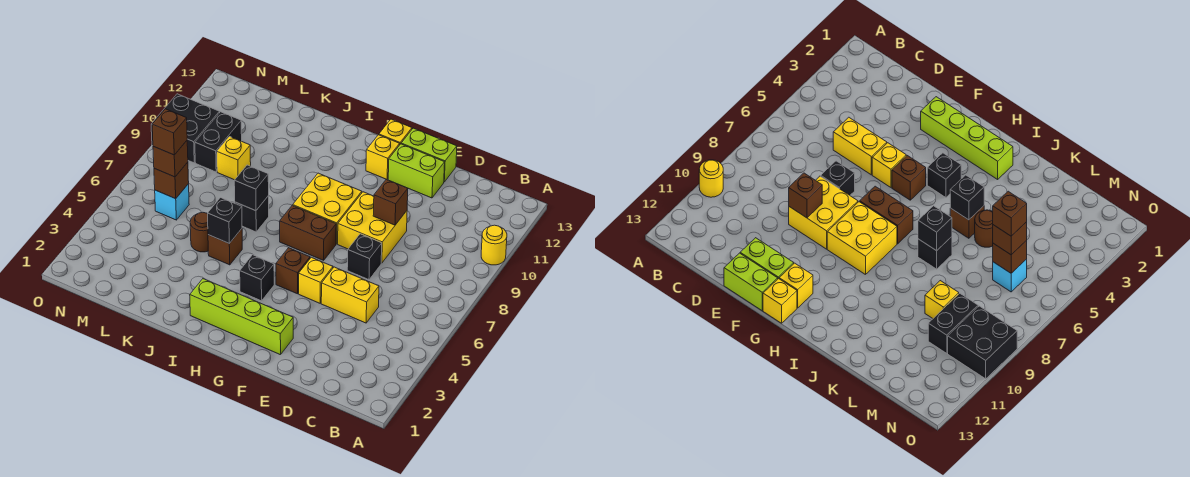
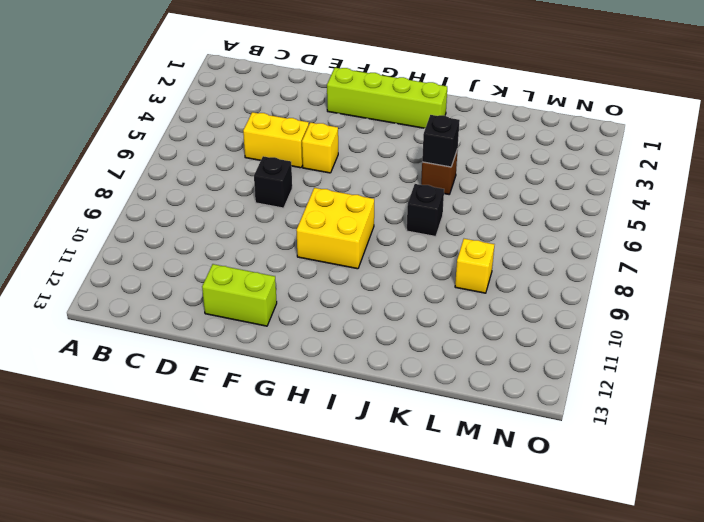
none -> yellow round brick A10 level 1
none -> yellow brick E8:F9 level 1
none -> lime brick E13:F13 level 1

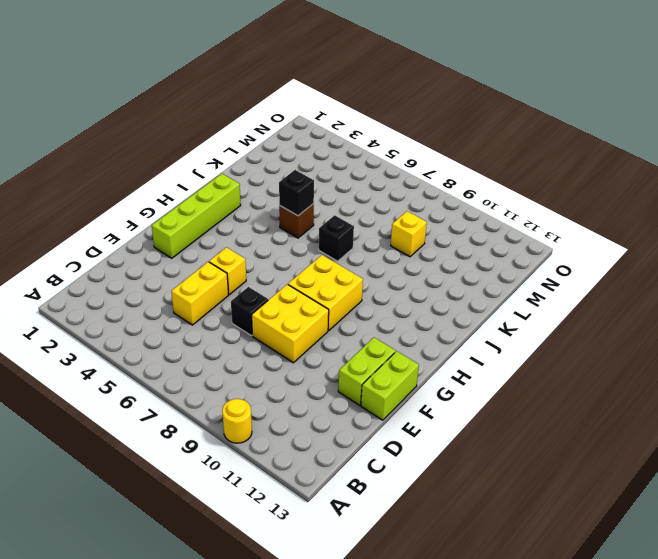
none -> brown brick G5 level 1
none -> brown brick G7:H7 level 1
none -> yellow brick G12 level 1

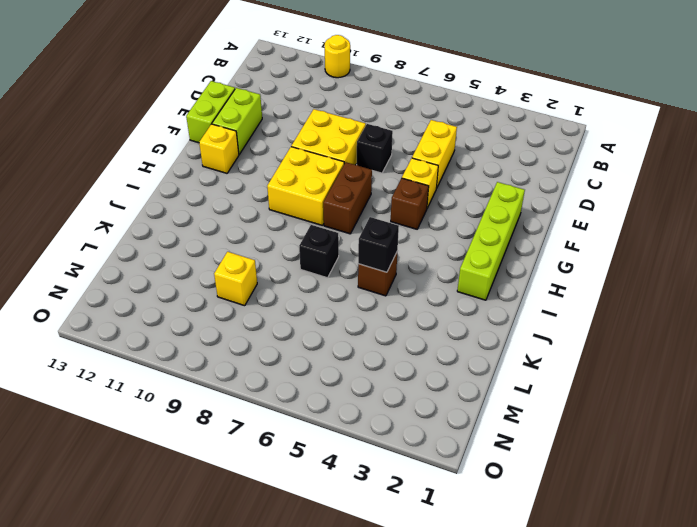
none -> yellow brick G13 level 1
none -> black brick H4 level 1
none -> brown round brick K5 level 1

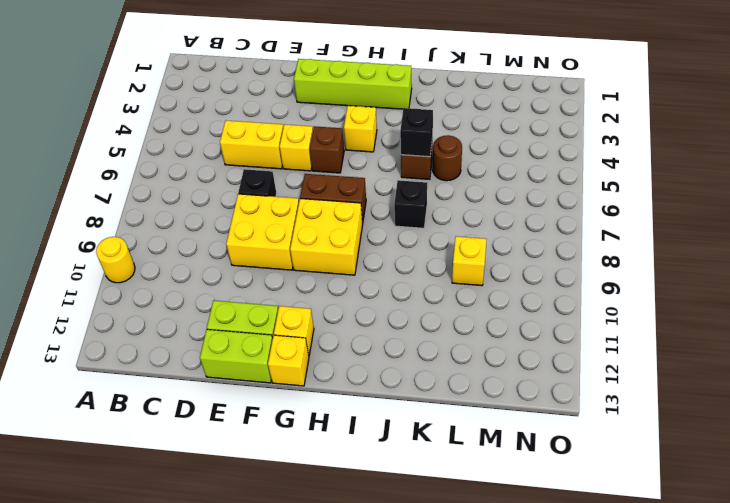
yellow brick H4 level 1 -> black brick H4 level 1
none -> cyan brick M6 level 1
none -> black brick M9:M10 level 1
none -> black brick N9:O10 level 1

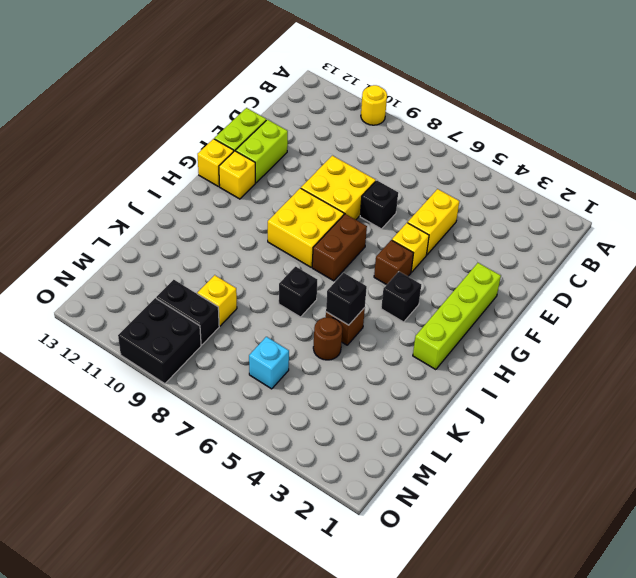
none -> brown brick E9 level 2
none -> black brick J7 level 2
none -> brown brick M6 level 2

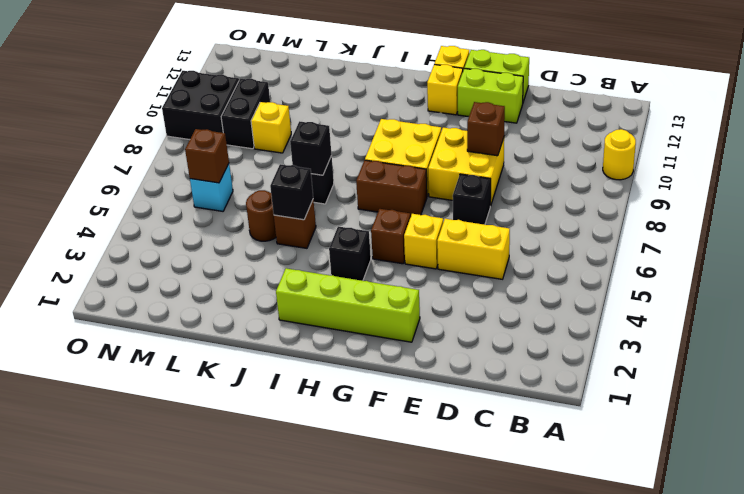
none -> brown brick M6 level 3
none -> brown brick M6 level 4

